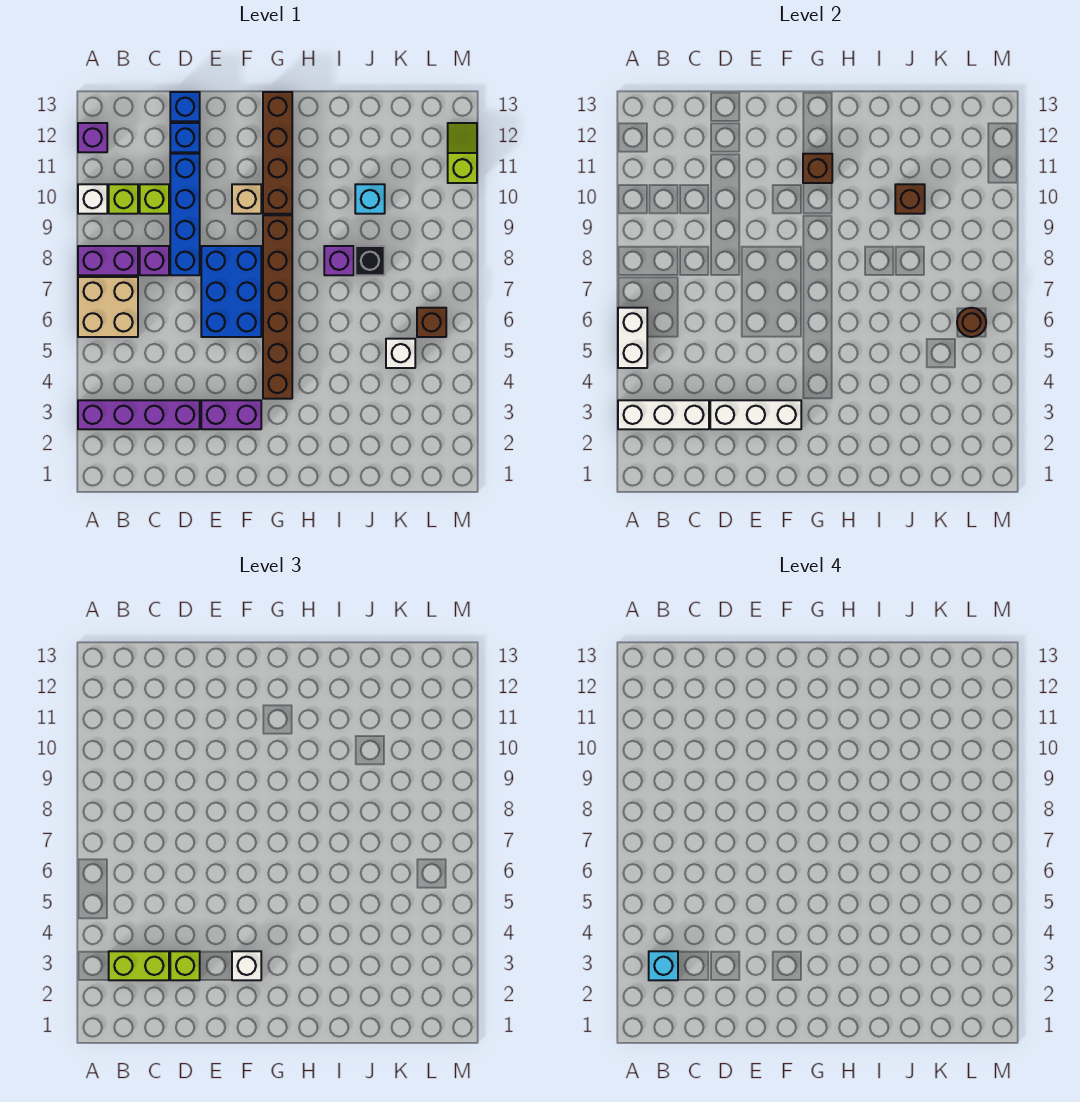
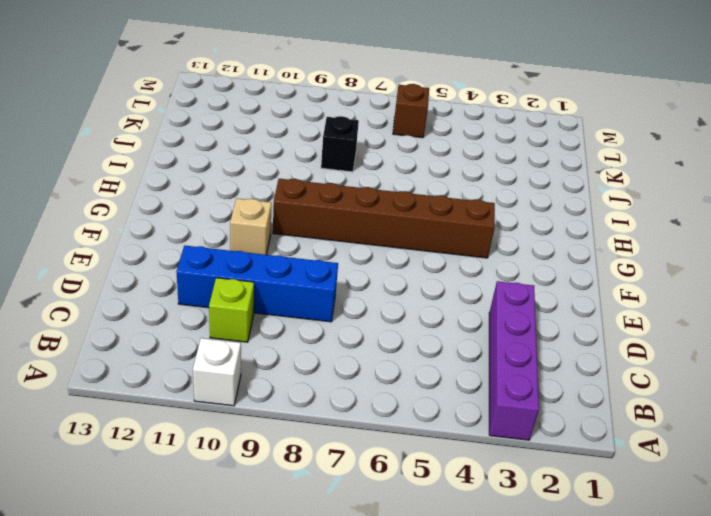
none -> tan brick A6:B7 level 1
none -> purple brick A8:B8 level 1
none -> purple brick A12 level 1
none -> lime brick B10 level 1

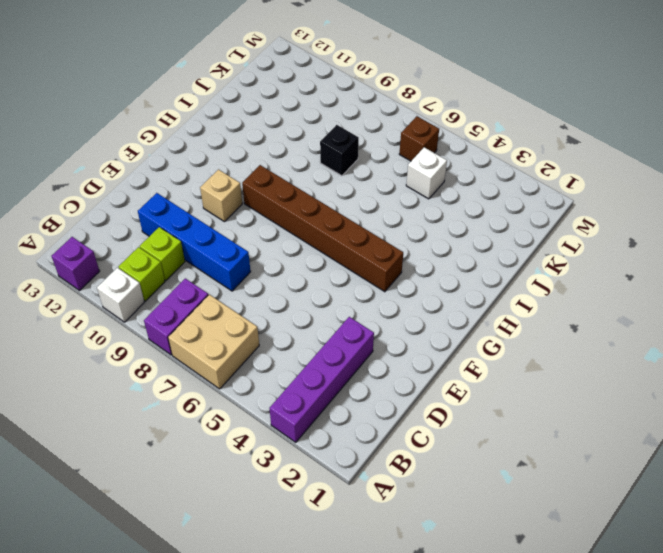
none -> purple brick C8 level 1
none -> blue brick D12 level 1
none -> blue brick D13 level 1
none -> purple brick E3:F3 level 1

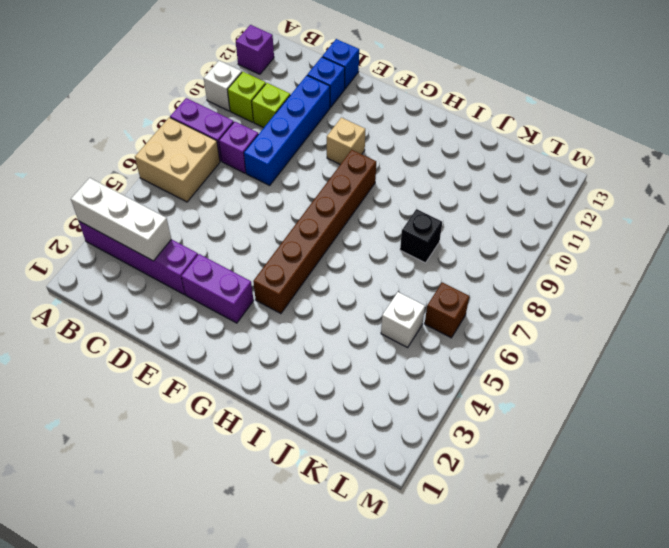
none -> blue brick E6:F8 level 1
none -> brown brick G10:G13 level 1
none -> purple brick I8 level 1
none -> cyan brick J10 level 1

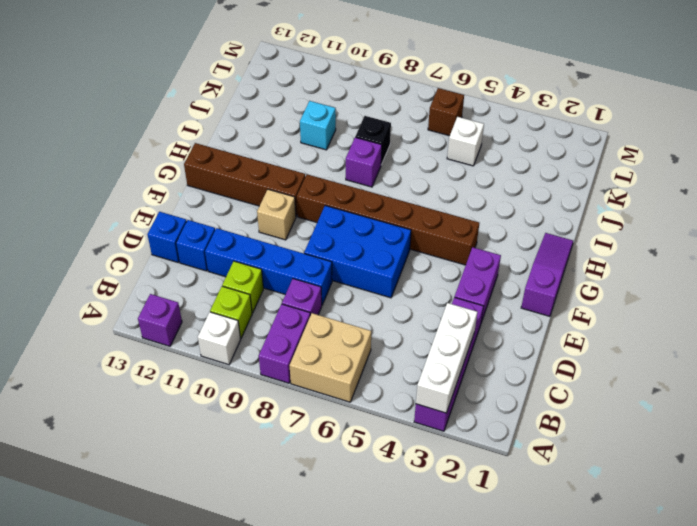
purple slope F1:H1 level 1 top F -> none
none -> lime slope M11:M12 level 1 top 11
none -> white brick A5:A6 level 2
none -> white brick D3:F3 level 2
none -> brown brick G11 level 2

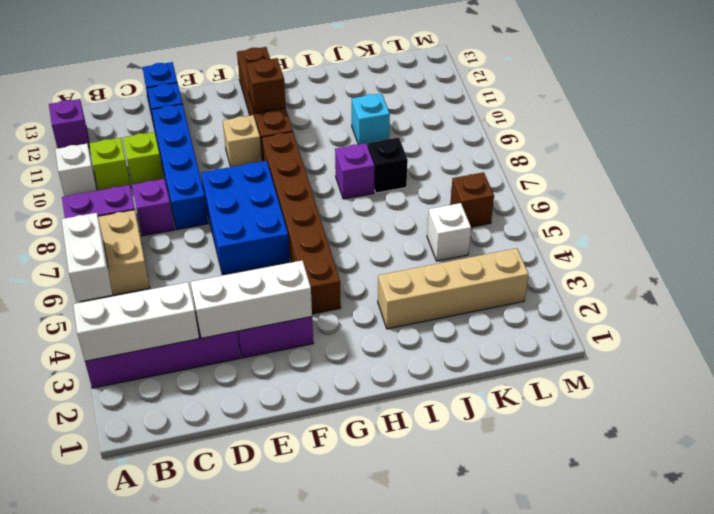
tan brick I3:L3 level 1 -> none
none -> lime slope M11:M12 level 1 top 11
none -> brown brick J10 level 2
none -> brown round brick L6 level 2
none -> lime brick B3:C3 level 3

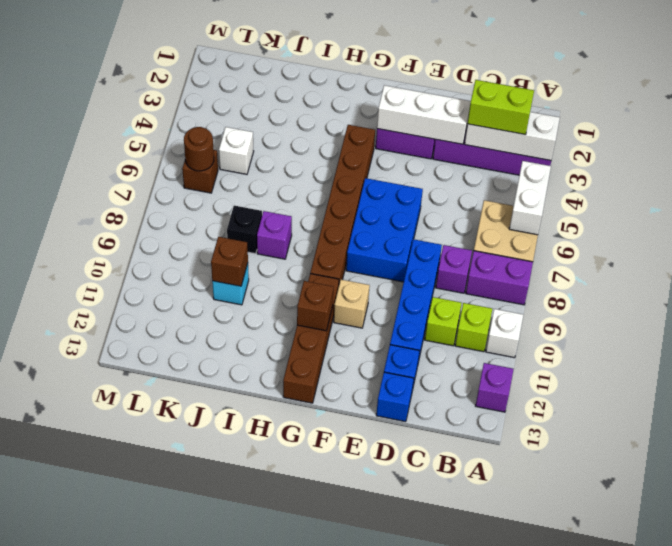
none -> lime slope M11:M12 level 1 top 11
none -> lime brick D3 level 3
none -> white brick F3 level 3
none -> cyan brick B3 level 4

